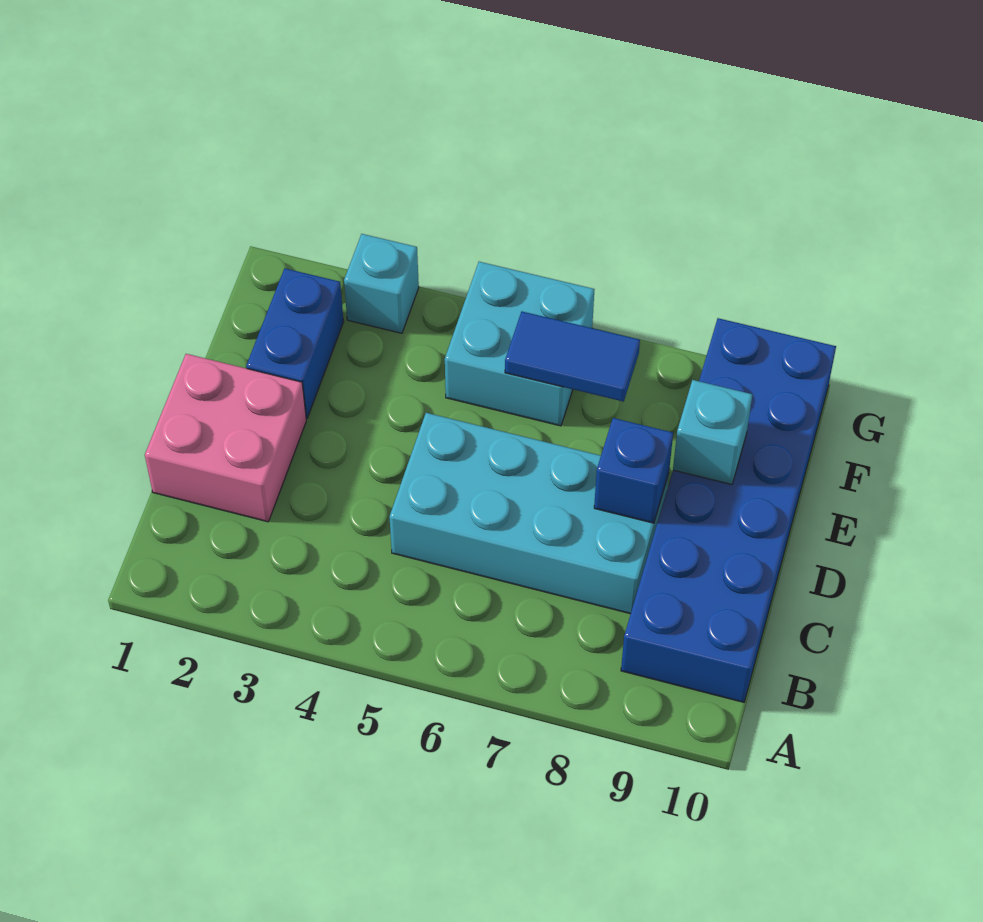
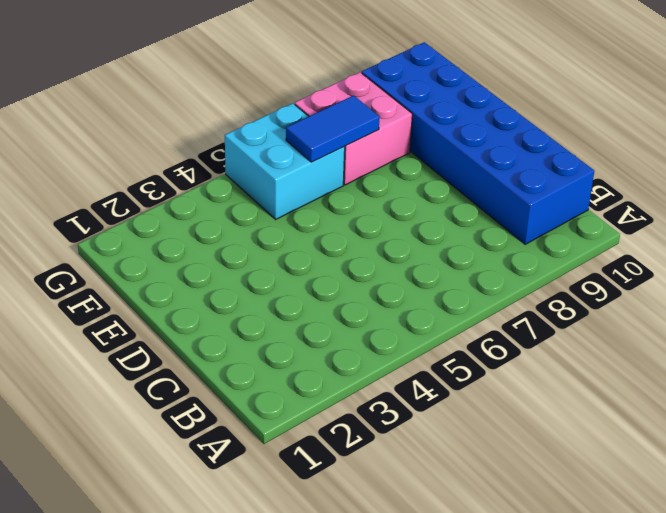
pink brick F7:G8 level 1 -> pink brick C1:D2 level 1
none -> cyan brick C5:D8 level 1
none -> blue brick E2:F2 level 1

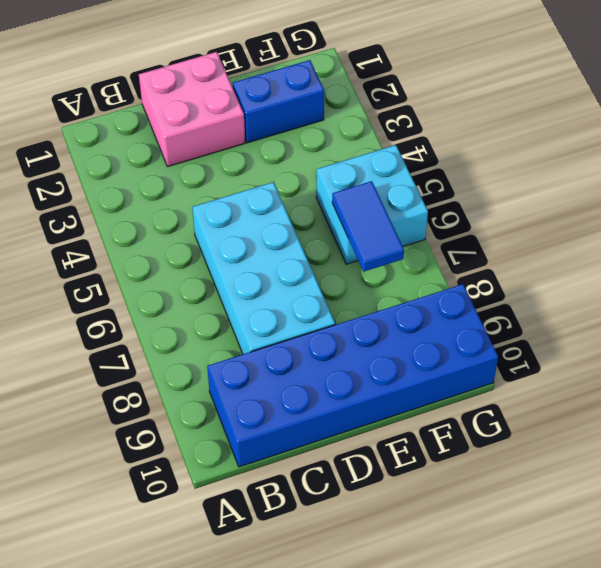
none -> cyan brick G3 level 1
none -> blue brick D8 level 2

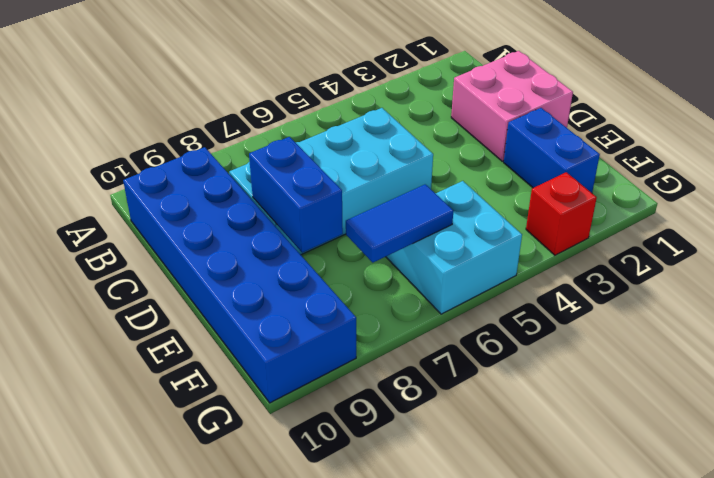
blue brick D8:E8 level 2 -> blue brick D8 level 2
red brick G3 level 1 -> cyan brick G3 level 1
none -> cyan brick E9 level 2

